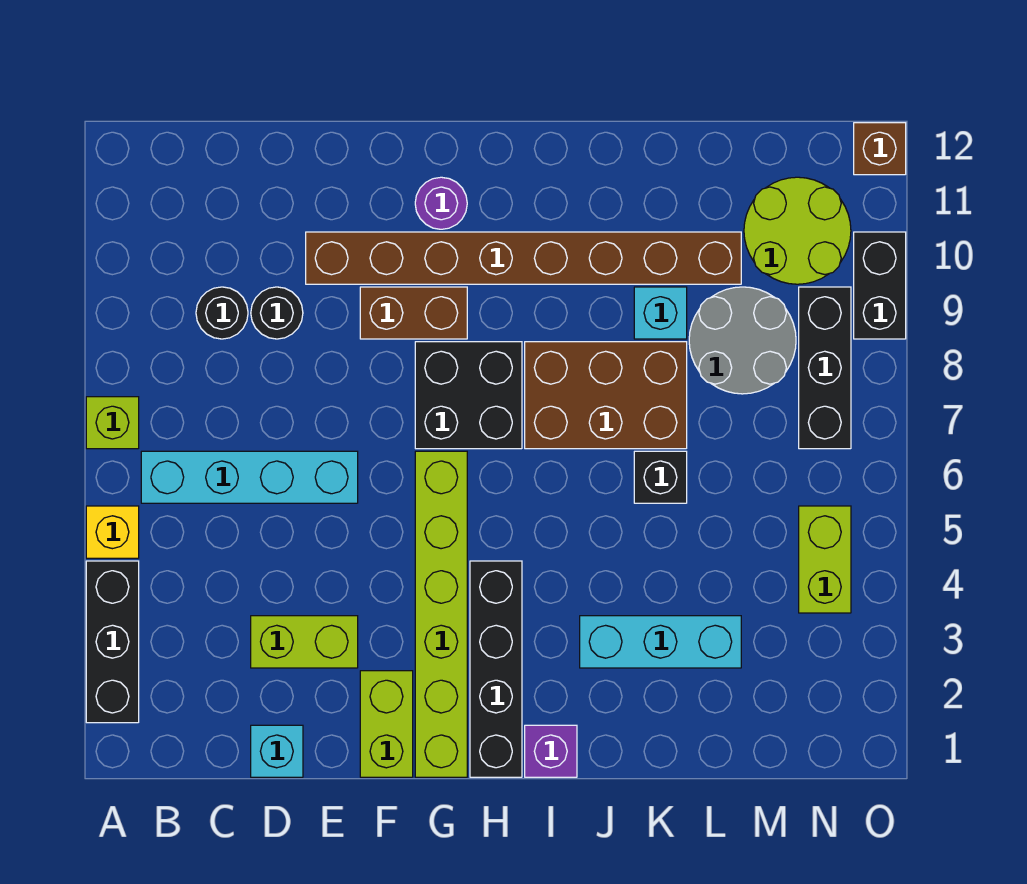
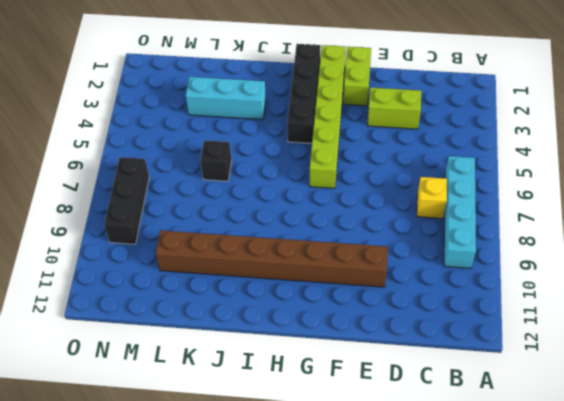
cyan brick B6:B9 level 1 -> cyan brick B6:E6 level 1
yellow brick C7 level 1 -> yellow brick A5 level 1
none -> black brick A2:A4 level 1
none -> lime brick A7 level 1
none -> black round brick C9 level 1

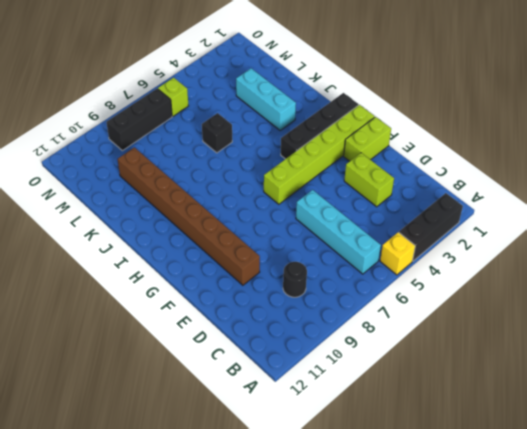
lime brick N6 level 1 -> lime brick A7 level 1
none -> cyan brick D1 level 1
none -> black round brick D9 level 1
none -> brown brick F9:G9 level 1

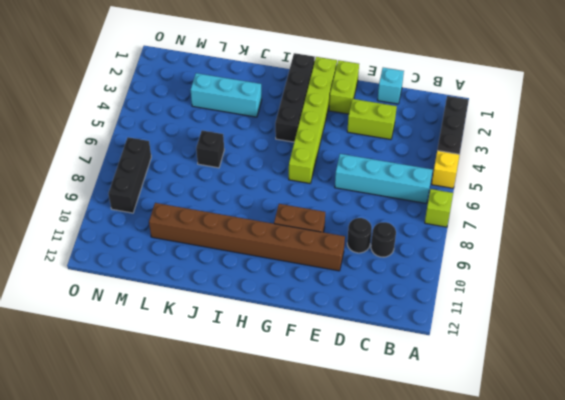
none -> black brick G7:H8 level 1
none -> purple round brick G11 level 1
none -> purple brick I1 level 1

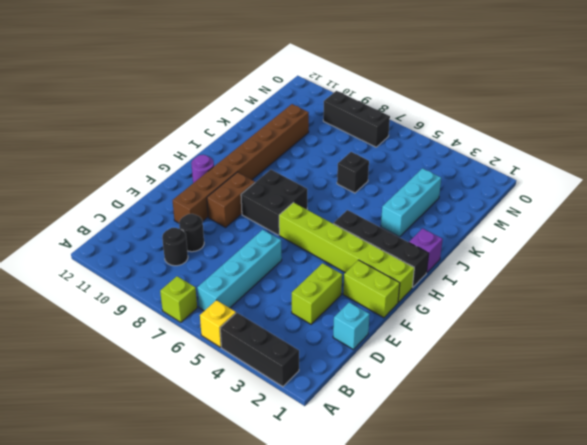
none -> brown brick I7:K8 level 1
none -> cyan brick K9 level 1
none -> grey round brick L8:M9 level 1

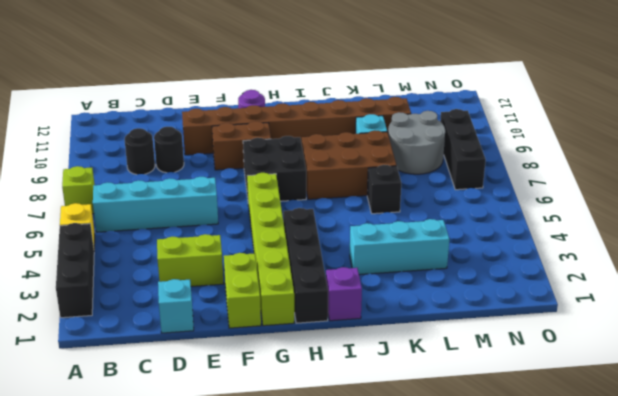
none -> lime round brick M10:N11 level 1
none -> lime brick N4:N5 level 1
none -> black brick O9:O10 level 1

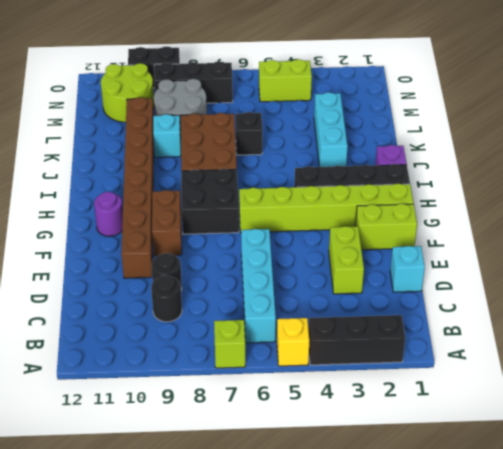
none -> brown brick O12 level 1

